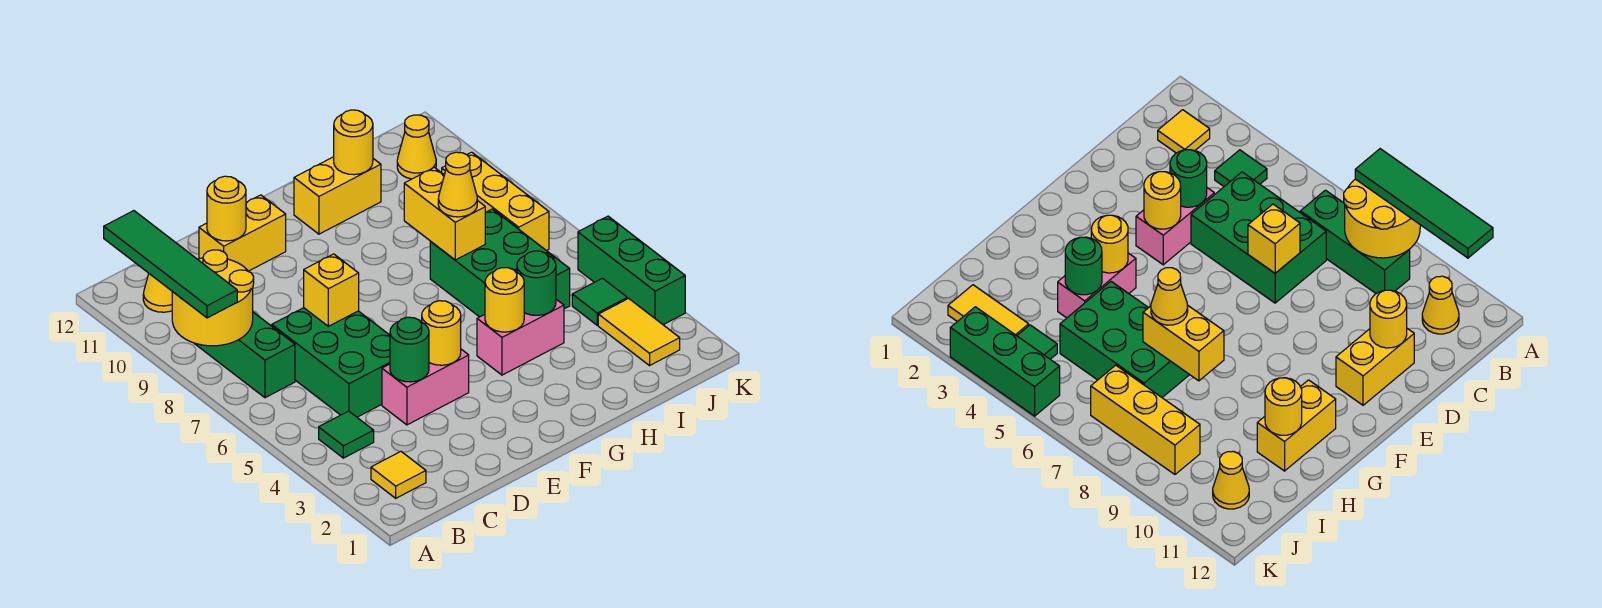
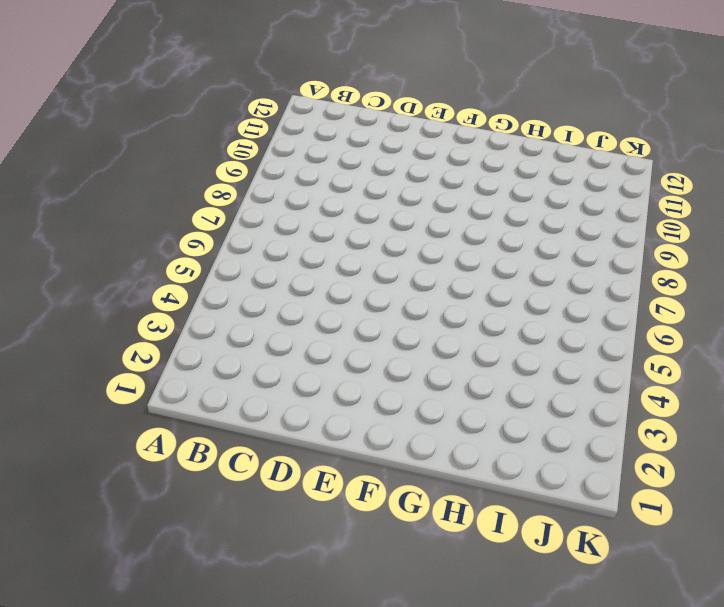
none -> yellow tile B2 level 1
none -> green tile B4 level 1
none -> green brick B7:B9 level 1

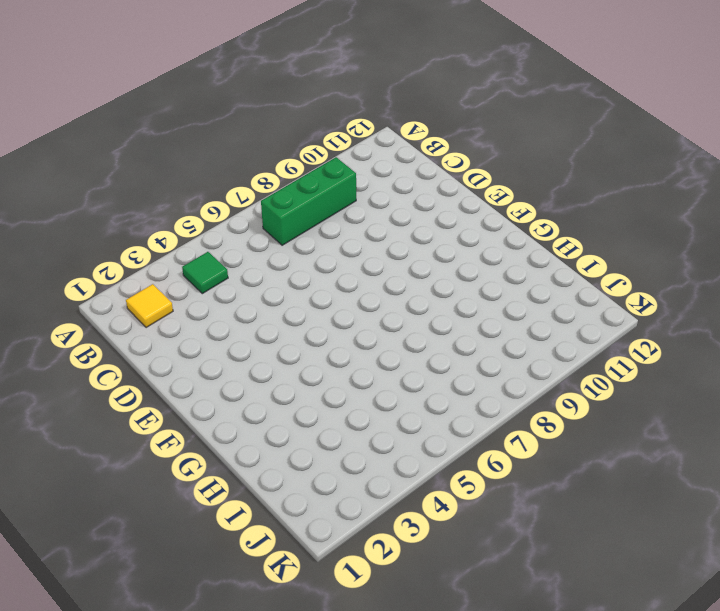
none -> yellow cone B11 level 1
none -> green brick C5:D7 level 1
none -> pink brick D4:E4 level 1

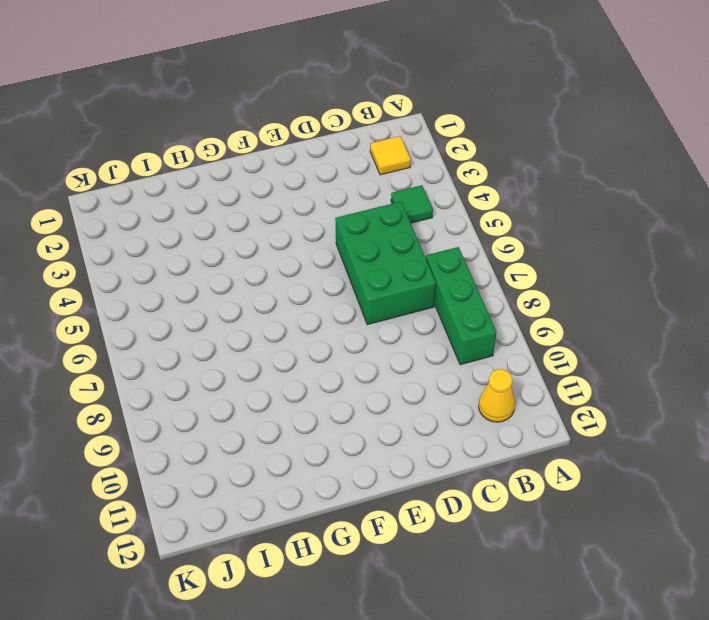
none -> pink brick D4:E4 level 1
none -> yellow brick D11:E11 level 1
none -> pink brick G4:H4 level 1

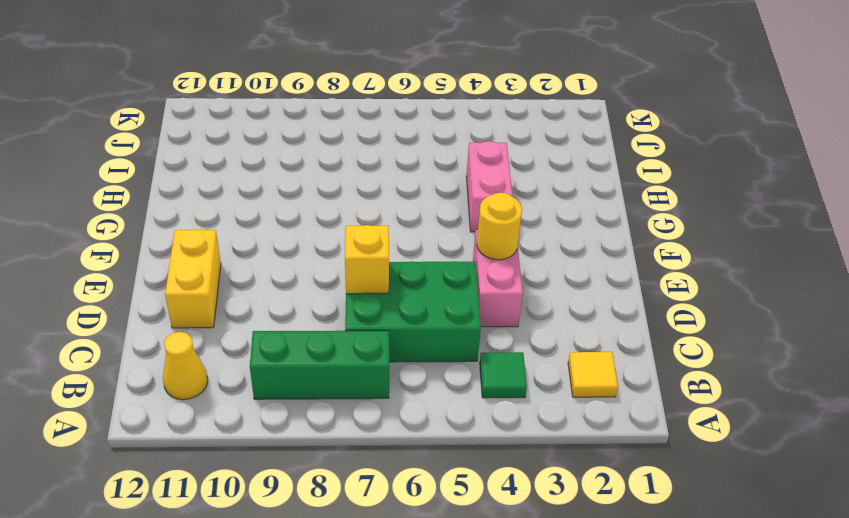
none -> yellow brick G11:H11 level 1
none -> green brick H5:I7 level 1
none -> yellow tile J2:J3 level 1

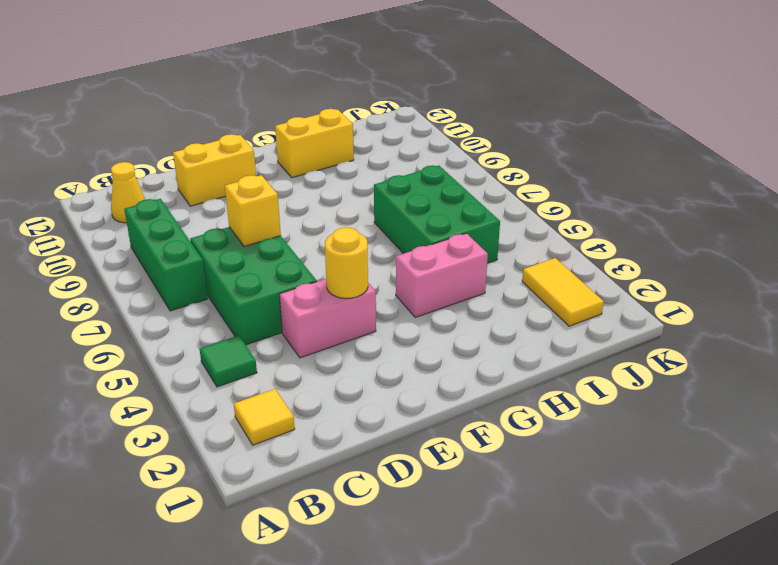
none -> green tile J4 level 1
none -> yellow brick J7:J9 level 1
none -> yellow cone J11 level 1

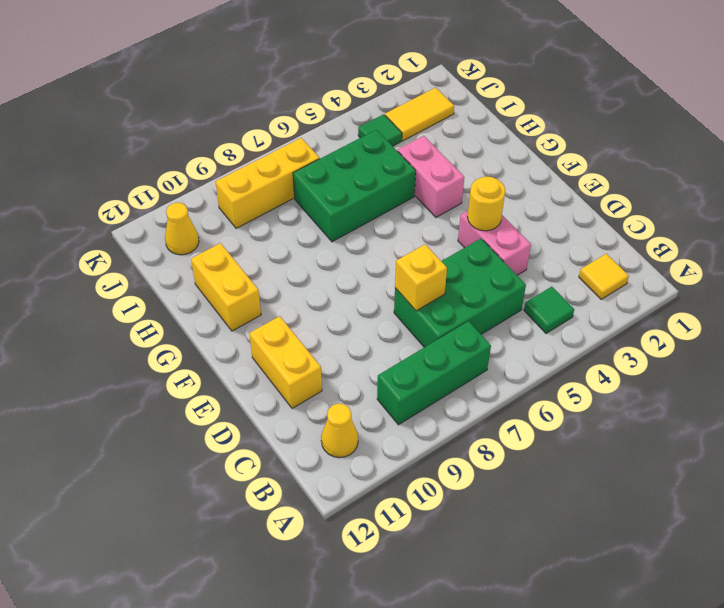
none -> green brick K3:K5 level 1
none -> yellow round brick A8:B9 level 2
none -> green round brick D4 level 2

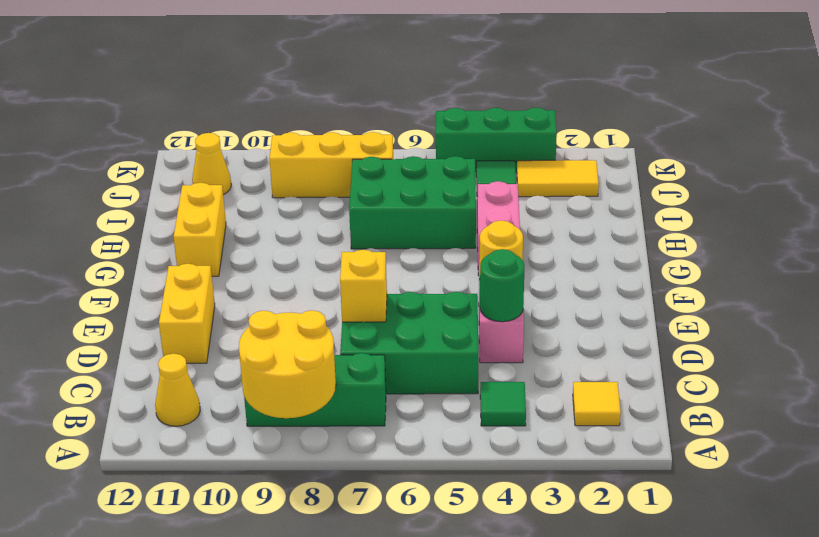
none -> yellow round brick D11 level 2
none -> yellow round brick G4 level 2
none -> green round brick H4 level 2

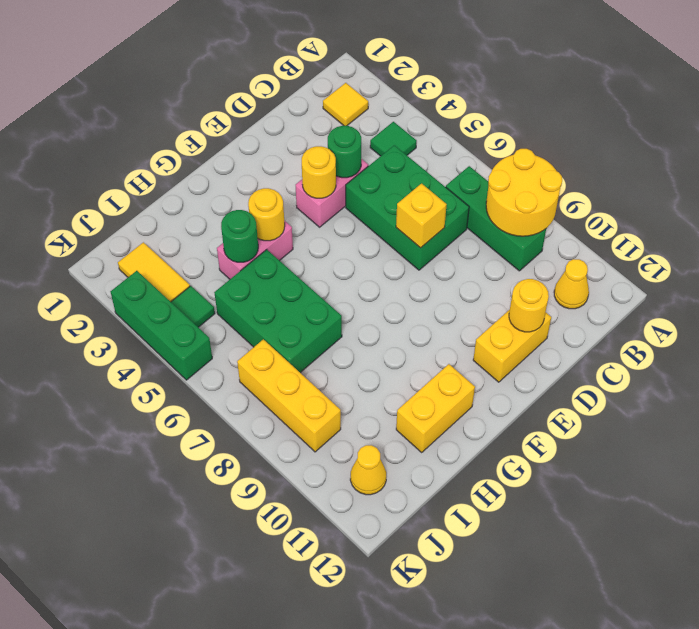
none -> yellow brick H7:H8 level 2
none -> yellow round brick H11 level 2
none -> green tile A8:A11 level 3

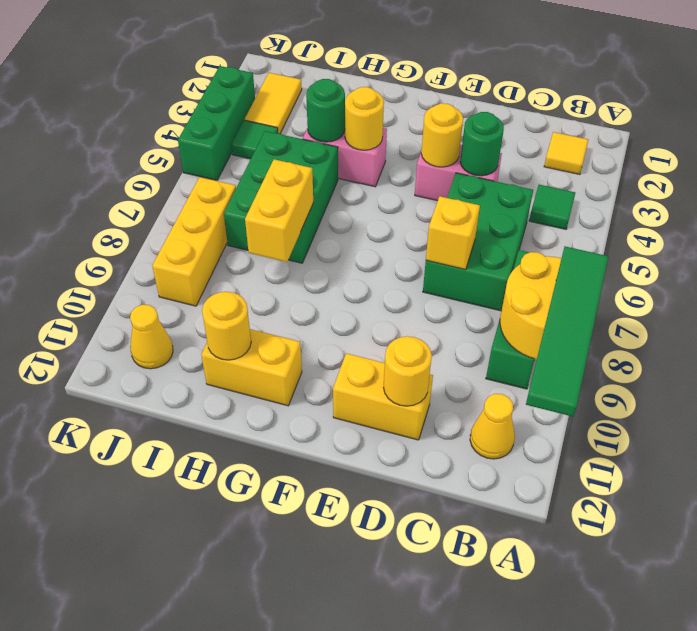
none -> yellow cone H7 level 3

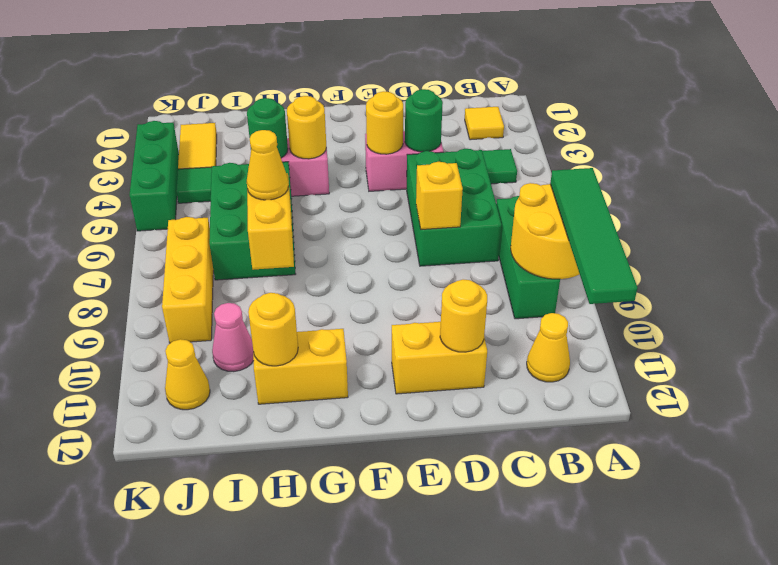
pink cone I10 level 1 -> none

